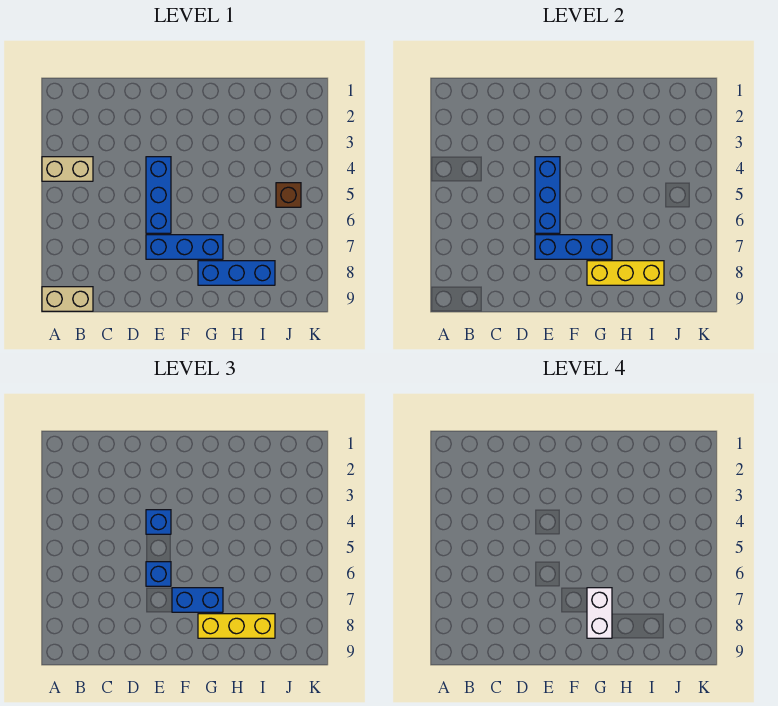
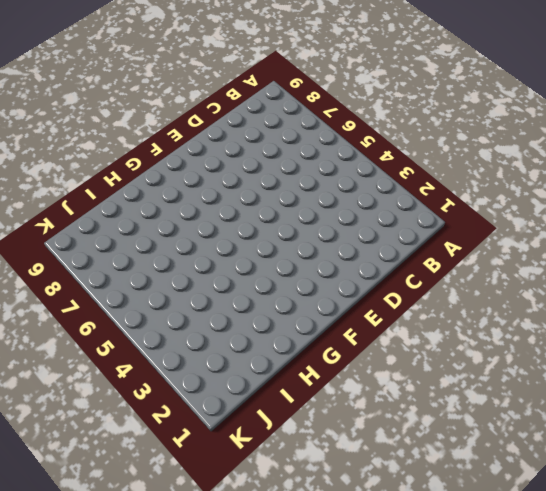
none -> tan brick A4:B4 level 1
none -> tan brick A9:B9 level 1
none -> blue brick E4:E6 level 1

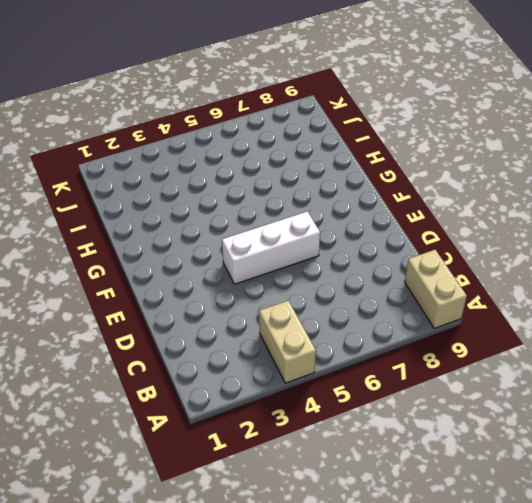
white brick E4:E6 level 1 -> blue brick E4:E6 level 1
none -> blue brick E7:G7 level 1
none -> blue brick G8:I8 level 1
none -> brown brick J5 level 1

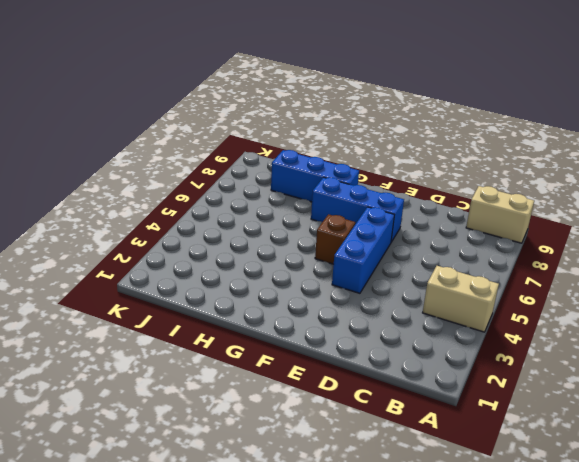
brown brick F5 level 1 -> brown brick J5 level 1
none -> blue brick E4:E6 level 2
none -> blue brick E7:G7 level 2
none -> yellow brick G8:I8 level 2

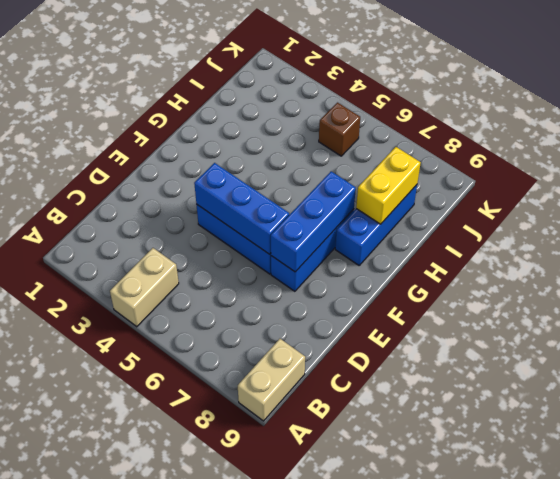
yellow brick H8:I8 level 2 -> yellow brick G8:I8 level 2
none -> blue brick E4 level 3
none -> blue brick E6 level 3
none -> blue brick F7:G7 level 3

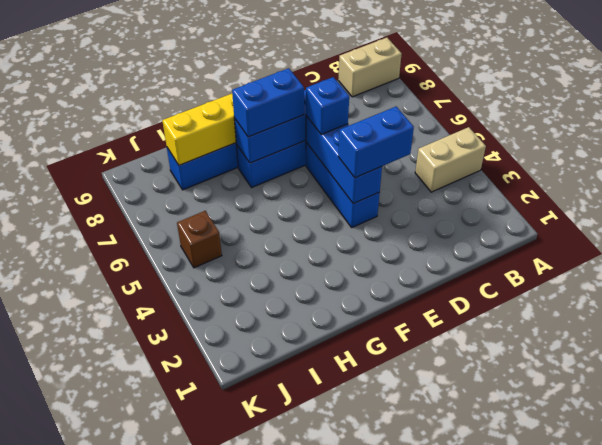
blue brick D4:E4 level 3 -> blue brick E4 level 3
none -> yellow brick G8:I8 level 3
none -> white brick G7:G8 level 4

